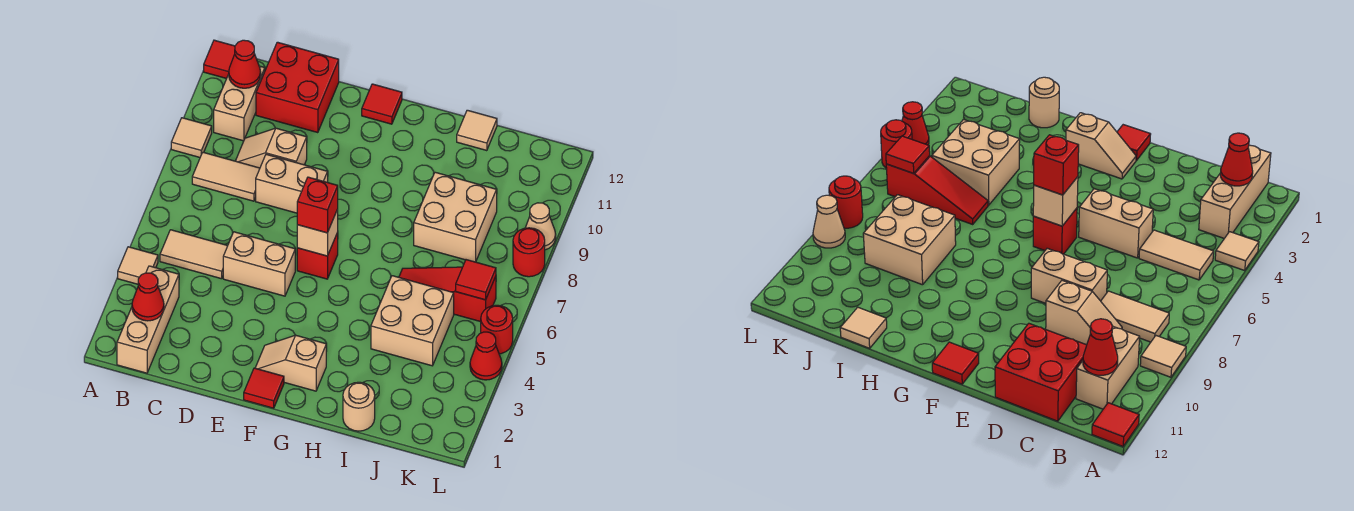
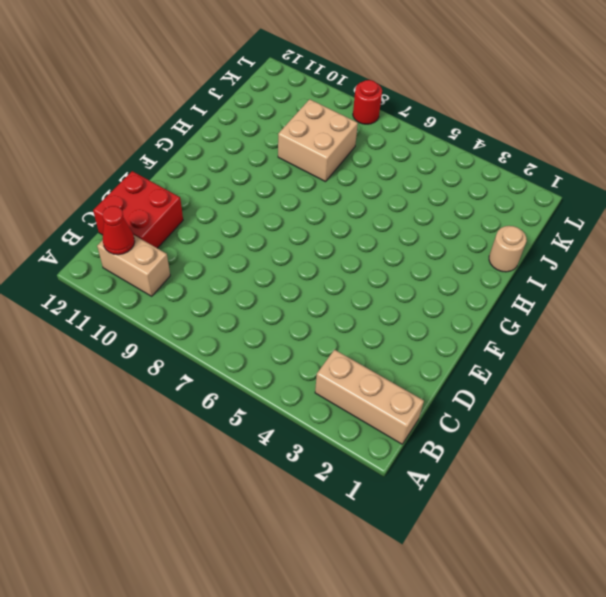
none -> tan tile A4 level 1
none -> tan tile A9 level 1
none -> red tile A12 level 1

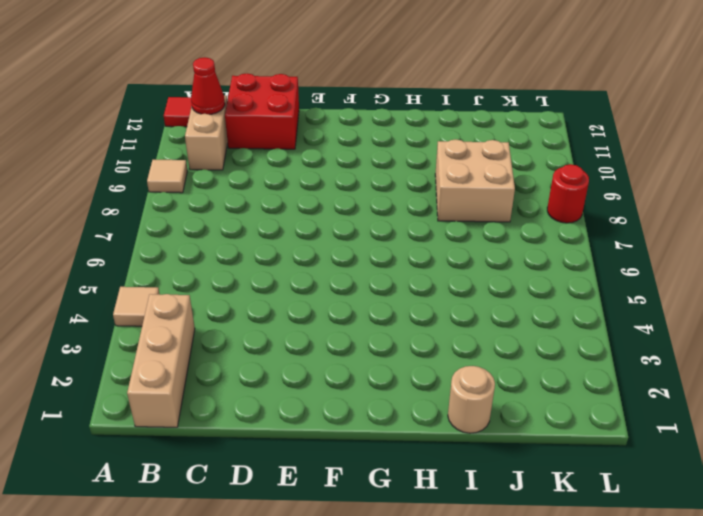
none -> tan tile B5:C5 level 1
none -> tan tile B8:C8 level 1
none -> tan slope C9:D9 level 1 top D

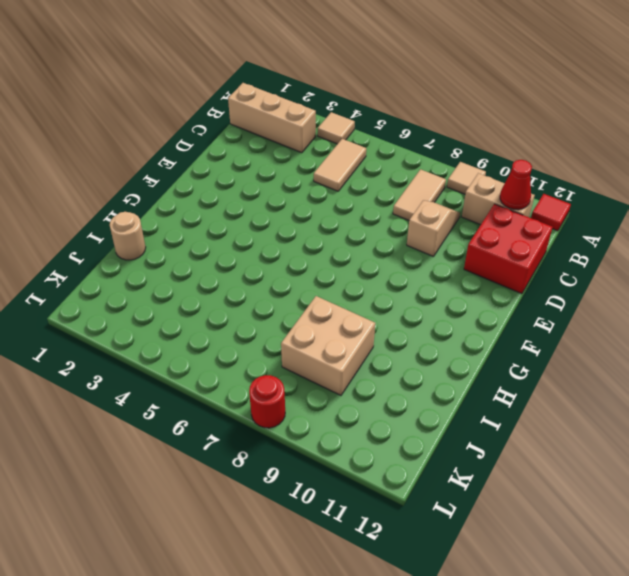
none -> tan brick D5:E5 level 1
none -> tan brick D8:E8 level 1
none -> red tile F1 level 1

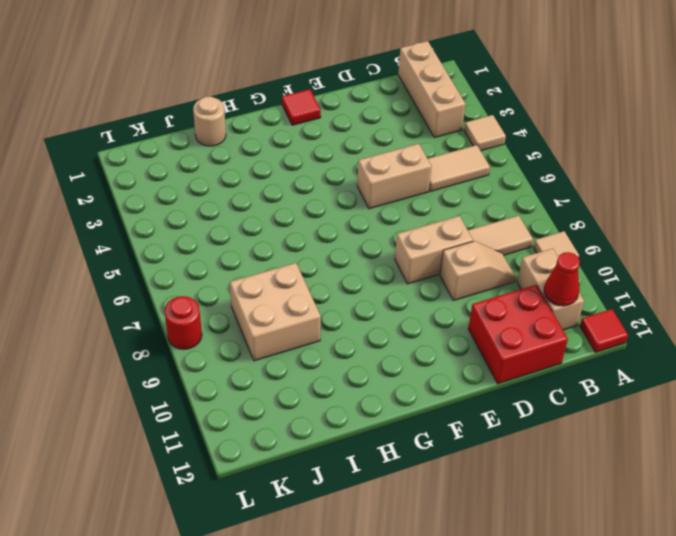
none -> tan slope F2:G2 level 1 top G
none -> red brick F6 level 1
none -> red tile F12 level 1

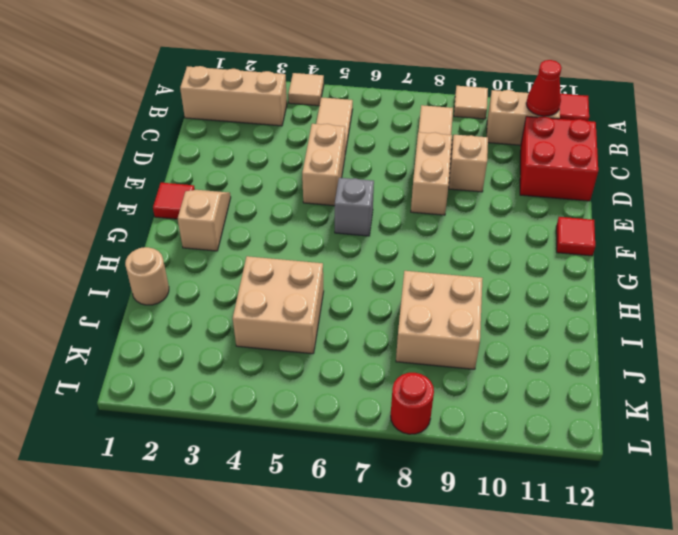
grey brick F6 level 1 -> red brick F6 level 1
none -> red slope I6:K6 level 1 top K
none -> tan tile I12 level 1
none -> red cone L4 level 1

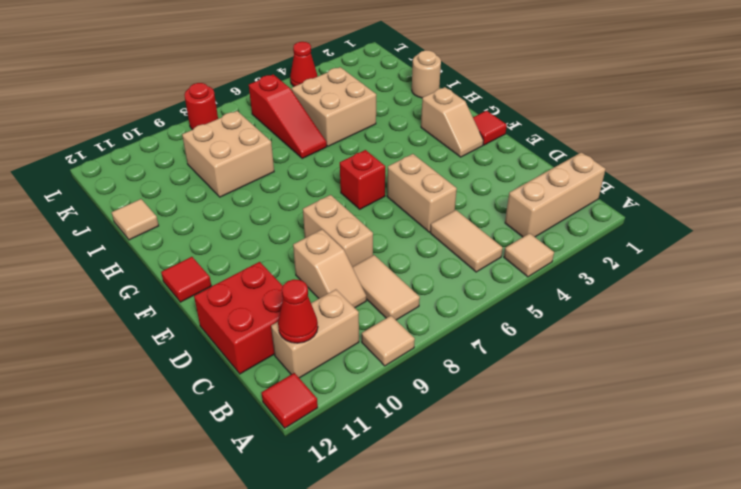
none -> red round brick L5 level 1
none -> tan cone L9 level 1
none -> red cone B2 level 2

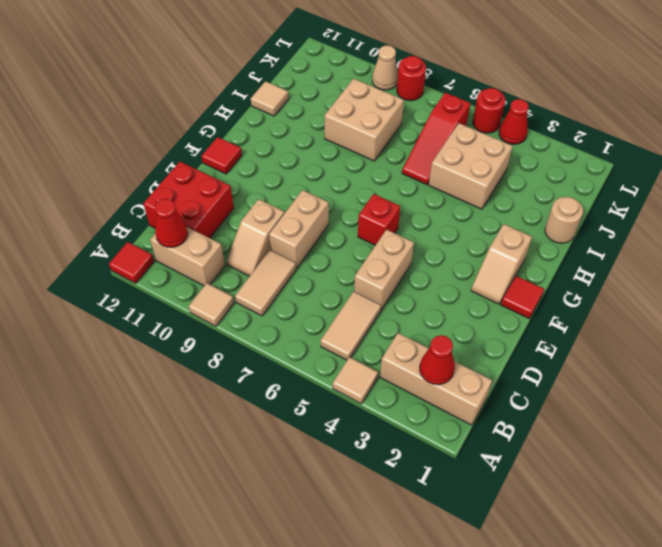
none -> tan brick F6 level 2
none -> red tile K6 level 2
none -> red brick F6 level 3

